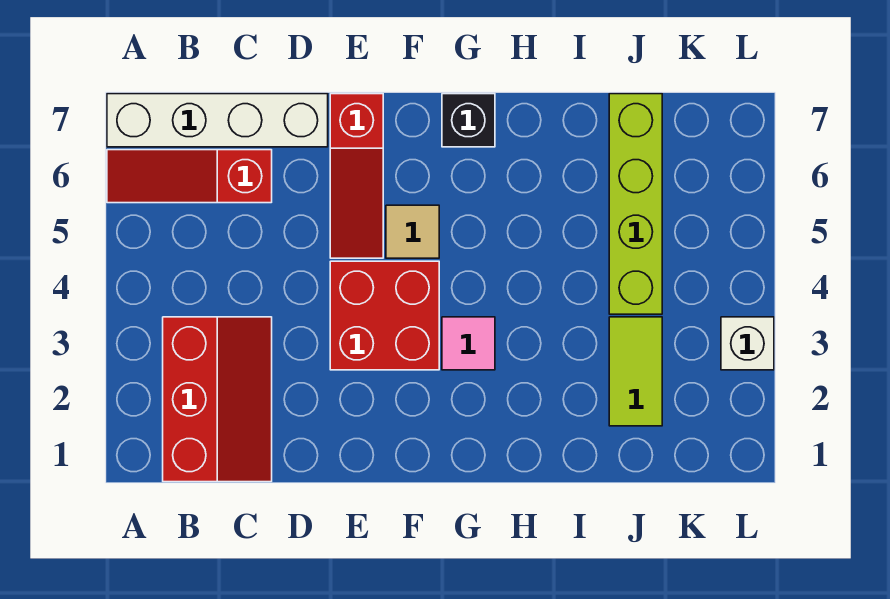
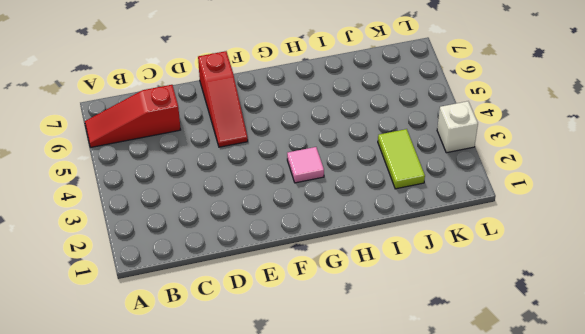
none -> white brick A7:D7 level 1
none -> red slope B1:C3 level 1 top B

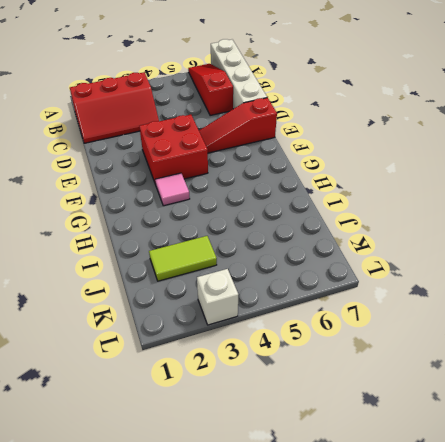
none -> tan tile F5 level 1
none -> black brick G7 level 1

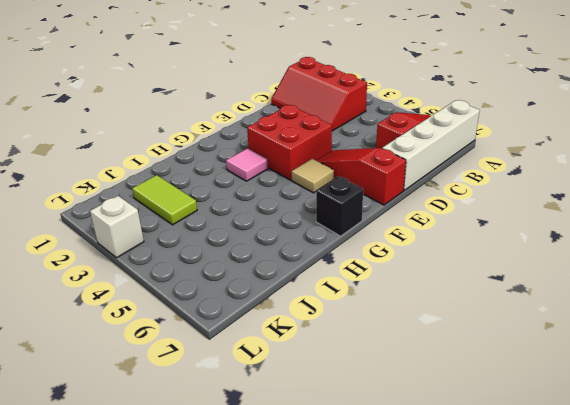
none -> lime brick J4:J7 level 1

